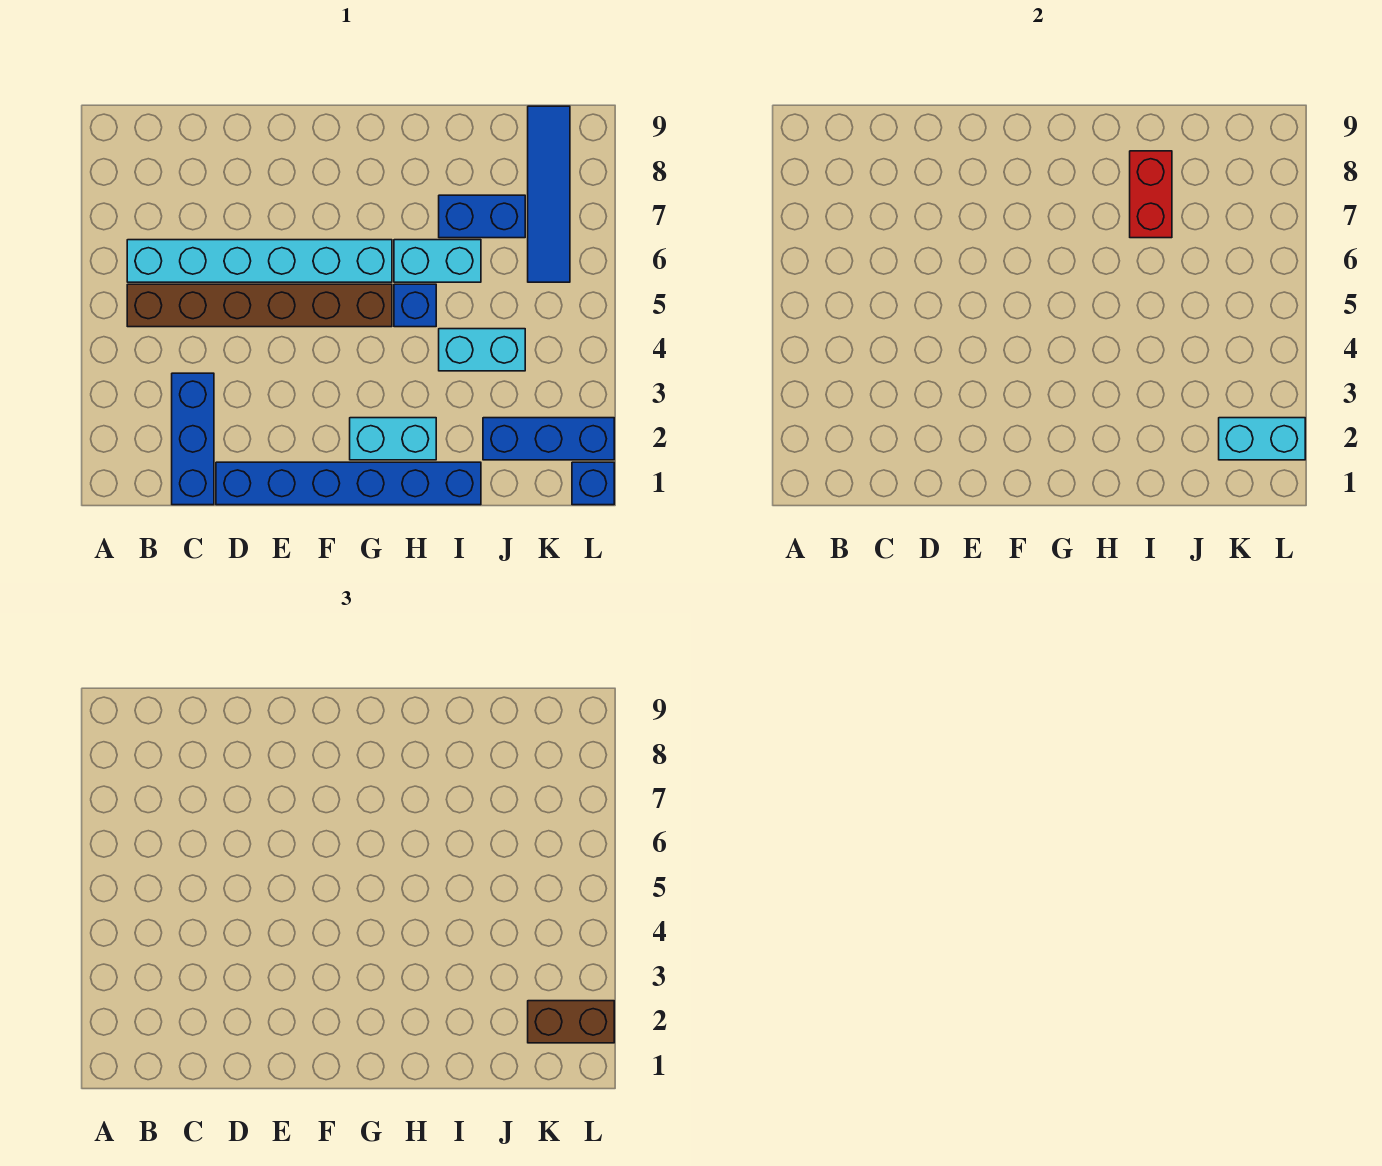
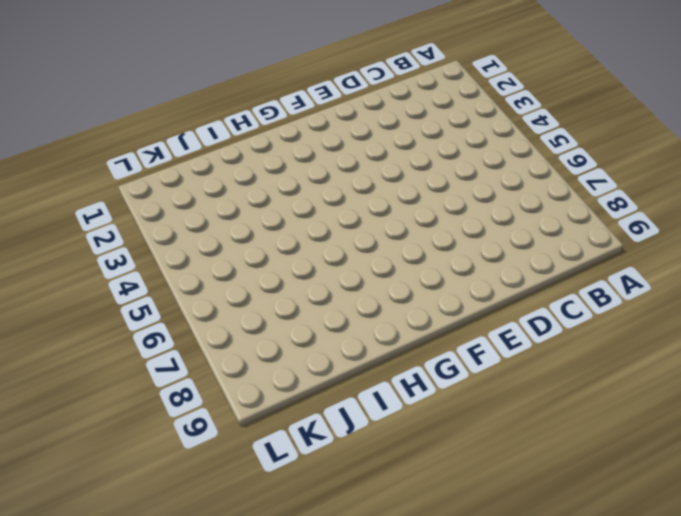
none -> brown brick B5:G5 level 1
none -> cyan brick B6:G6 level 1
none -> blue brick C1:C3 level 1

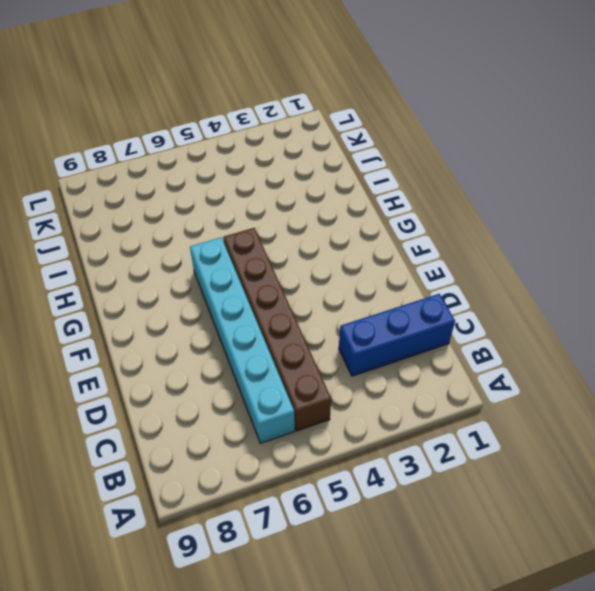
none -> blue brick D1:I1 level 1
none -> cyan brick G2:H2 level 1
none -> blue brick H5 level 1

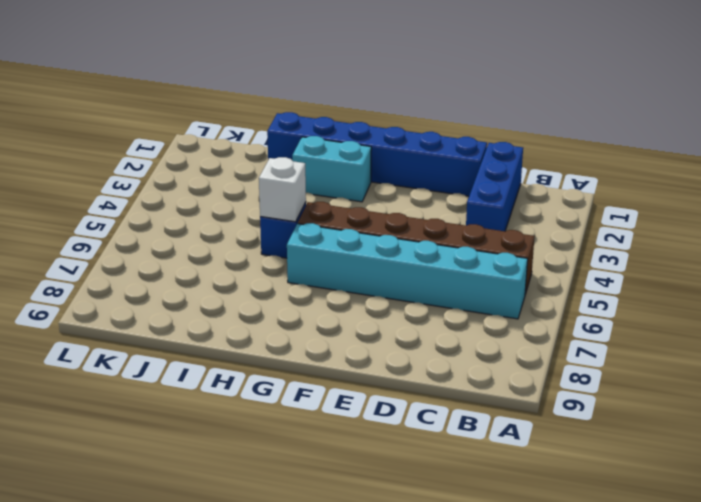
white brick H5 level 2 -> none
none -> cyan brick H6:I6 level 1
none -> cyan brick I4:J4 level 1
none -> blue brick I7:J7 level 1

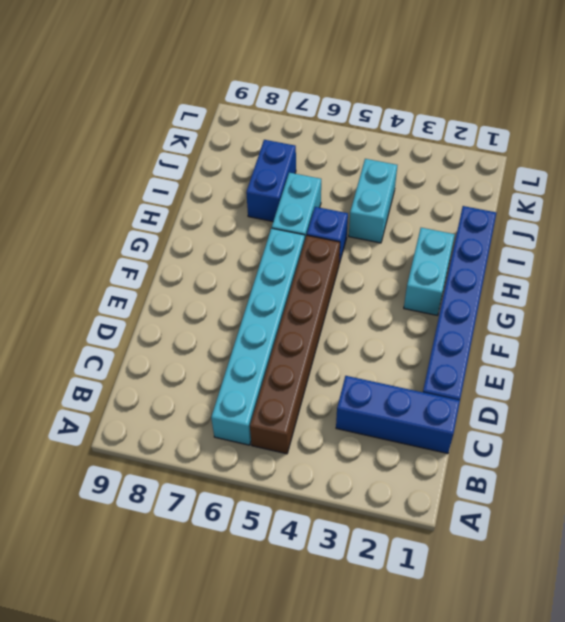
none -> blue brick J2:L2 level 1
none -> blue tile K6:K9 level 1
none -> blue brick L1 level 1

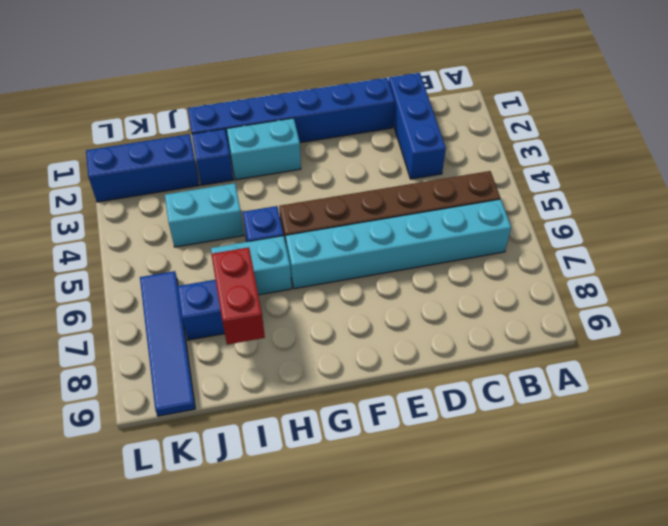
blue brick I2 level 1 -> blue brick L1 level 1
none -> cyan brick K2:L2 level 2
none -> brown brick K2:L2 level 3

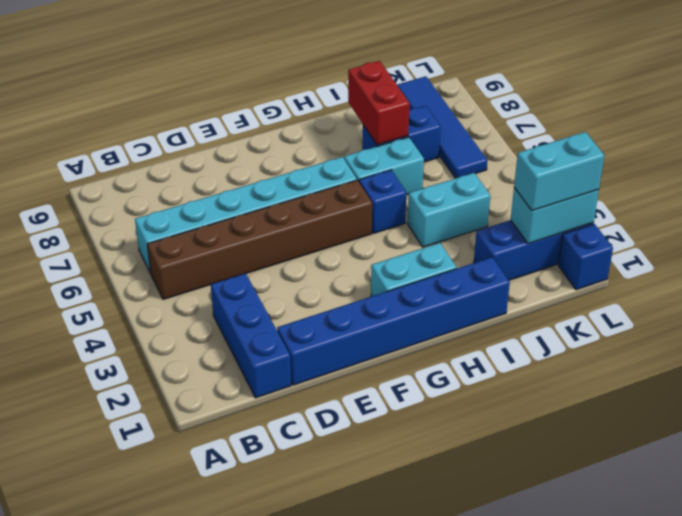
cyan brick K2:L2 level 3 -> brown brick K2:L2 level 3

